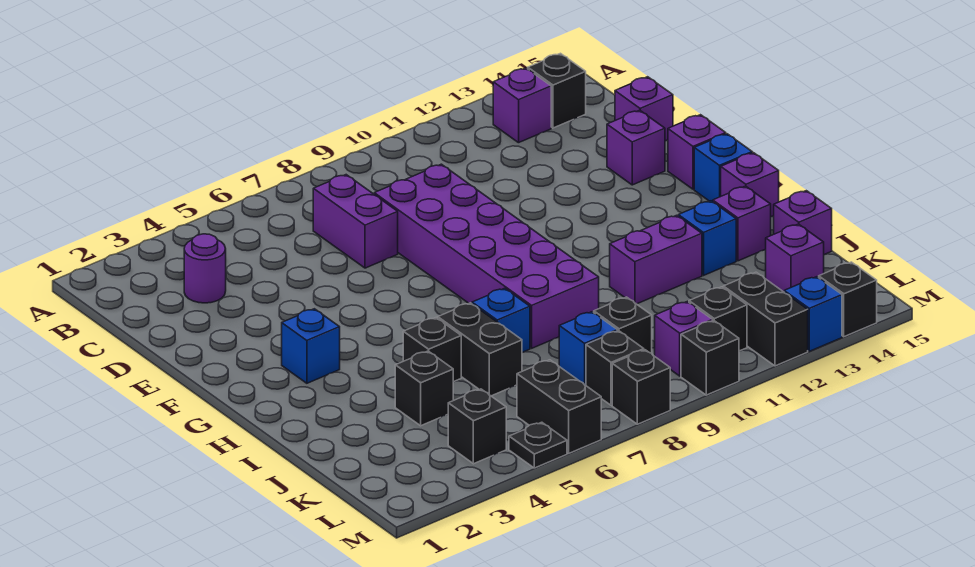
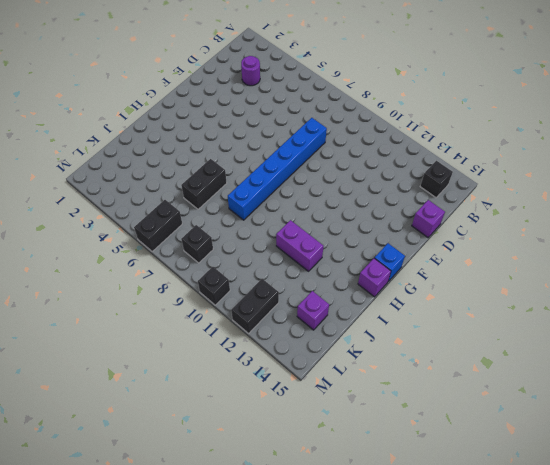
blue brick D8:I8 level 1 -> purple brick D8:I9 level 1
none -> purple brick B13 level 1
none -> purple brick C7:D7 level 1
none -> purple brick E14 level 1
none -> purple brick F15 level 1

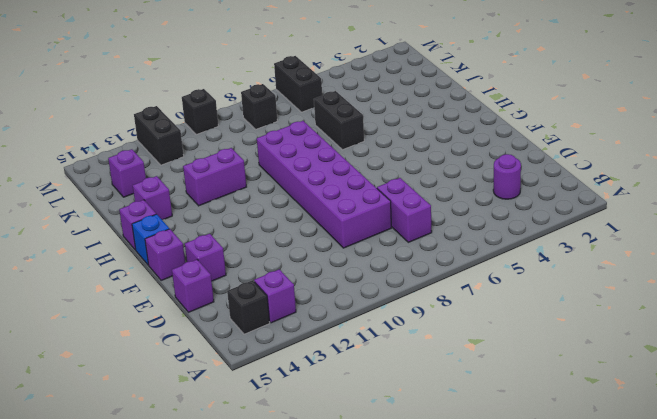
none -> blue brick G3 level 1
none -> black brick I5 level 1
none -> blue brick I7 level 1
none -> blue brick I13 level 1

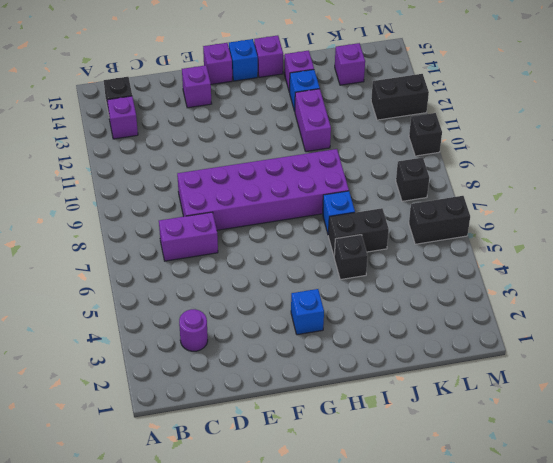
none -> purple brick D15 level 1
none -> black brick J4 level 1
none -> purple brick J15 level 1
none -> blue brick K8 level 1

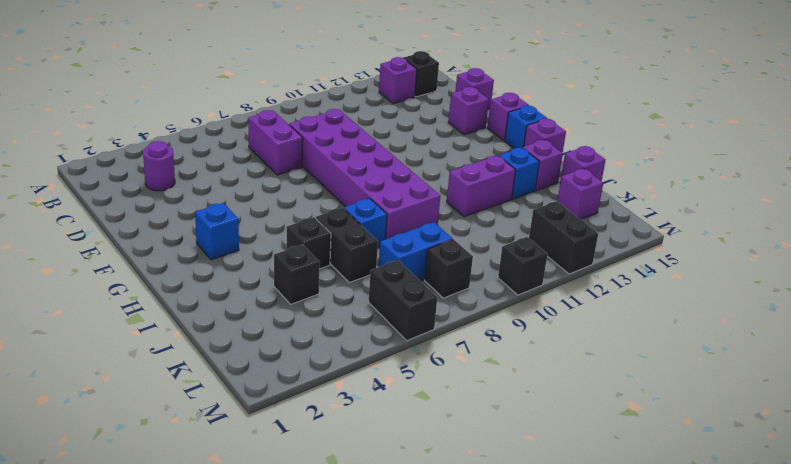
blue brick K7:K8 level 1 -> blue brick K8 level 1
none -> black brick K9 level 1
none -> black brick L4 level 1
none -> purple brick L10 level 1
none -> black brick L11 level 1

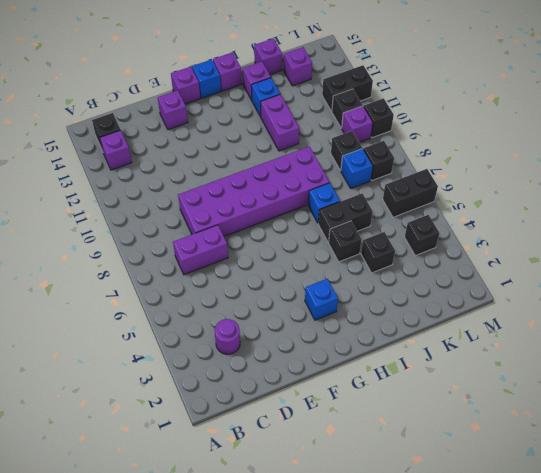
none -> purple brick D15 level 1
none -> black plate M5 level 1
none -> black brick M8 level 1
none -> blue brick M13 level 1

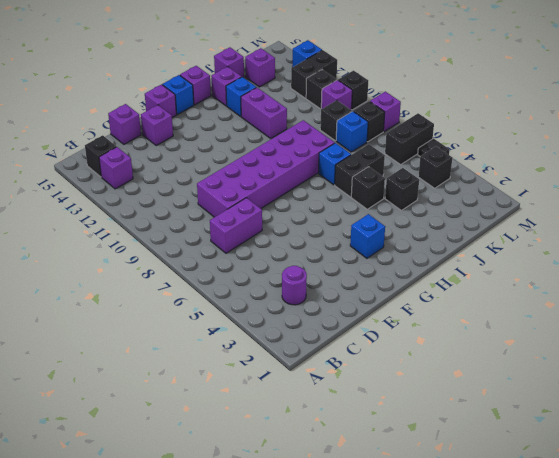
purple brick M8 level 1 -> black brick M8 level 1
none -> black brick M14 level 1

